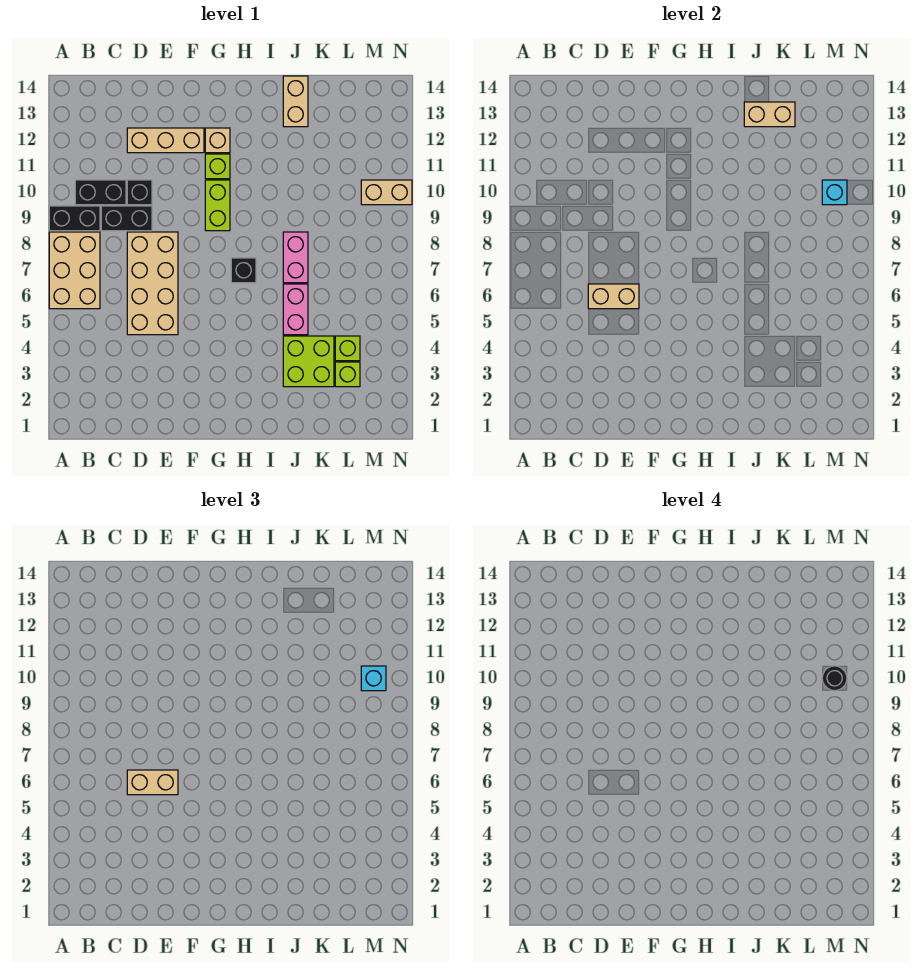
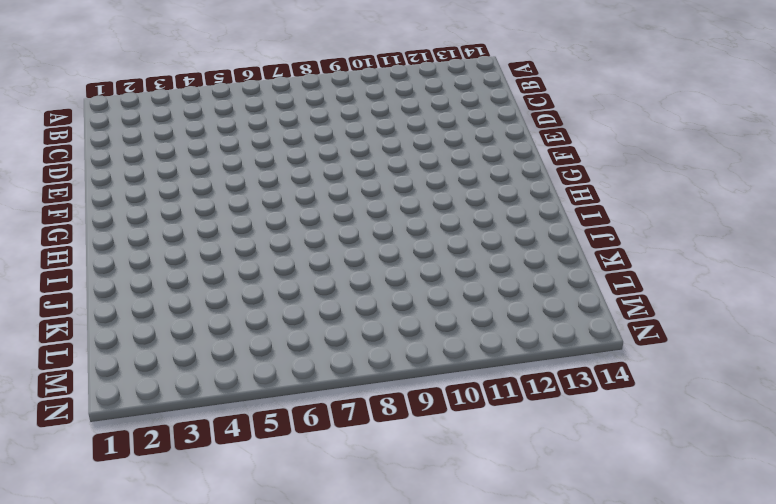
none -> tan brick A6:B8 level 1
none -> black brick A9:B9 level 1
none -> black brick B10:C10 level 1

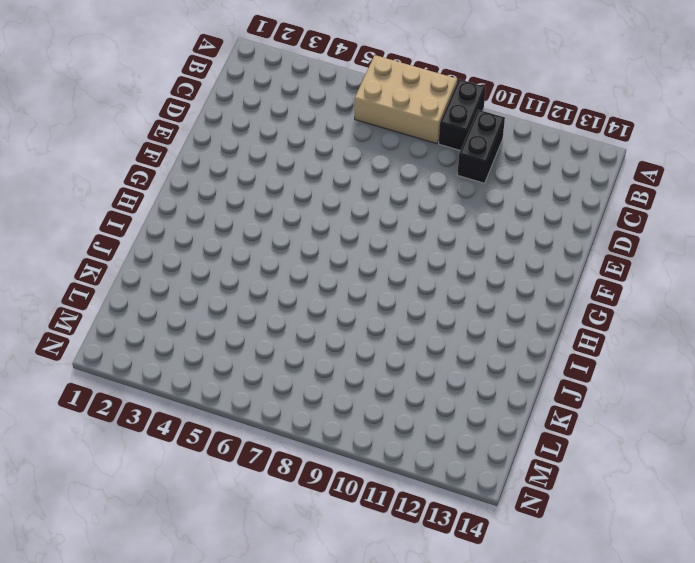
none -> black brick C9:D9 level 1
none -> tan brick D5:E8 level 1
none -> black brick D10 level 1

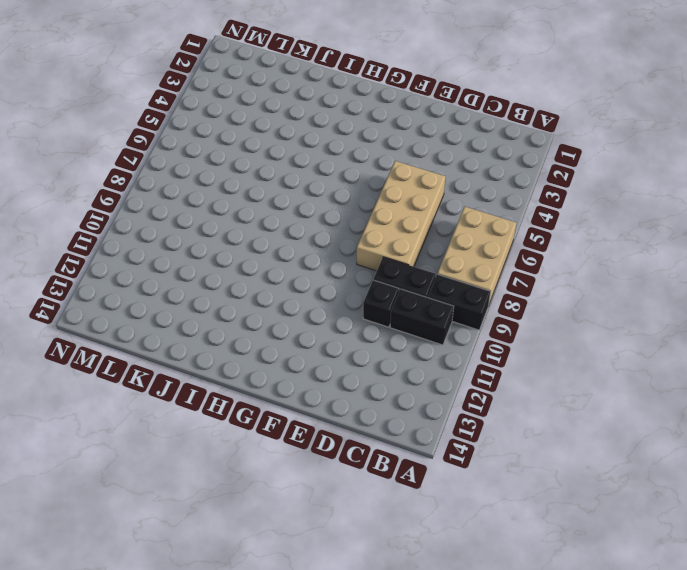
none -> tan brick D12:F12 level 1
none -> lime brick G9:G10 level 1
none -> lime brick G11 level 1

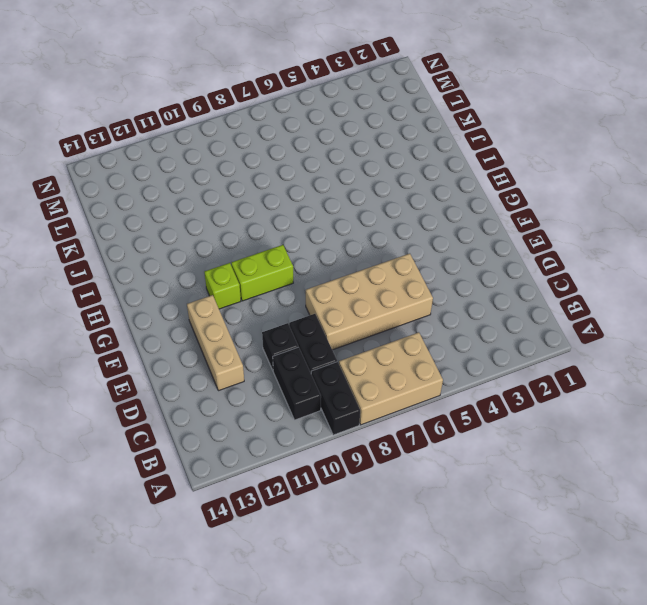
none -> tan brick G12 level 1
none -> black brick H7 level 1
none -> lime brick J3:K4 level 1

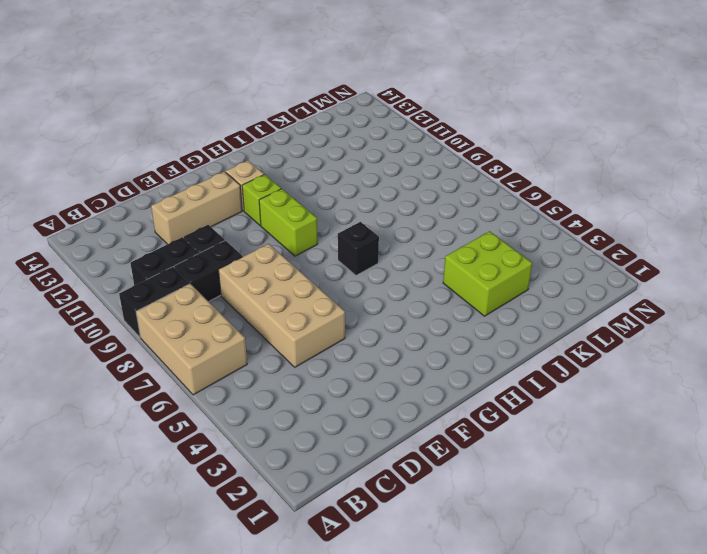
none -> pink brick J5:J6 level 1
none -> pink brick J7:J8 level 1
none -> tan brick J13:J14 level 1

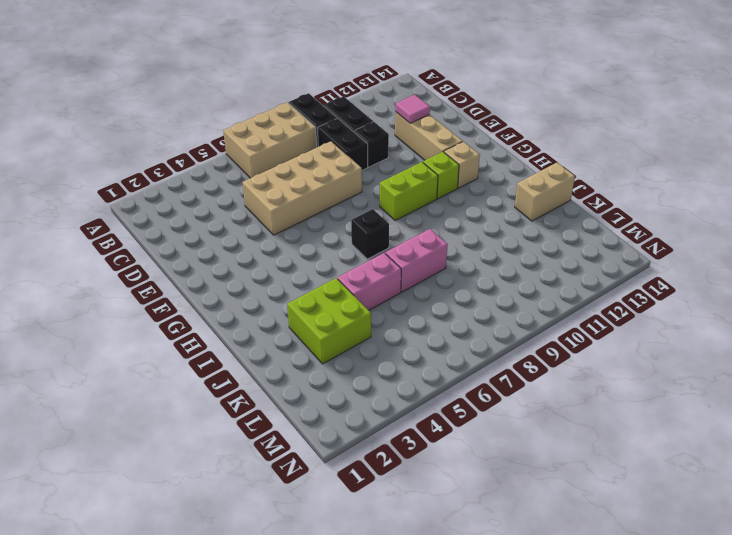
pink tile D12 level 2 -> none
none -> lime brick L3 level 1
none -> lime brick L4 level 1
none -> tan brick M10:N10 level 1

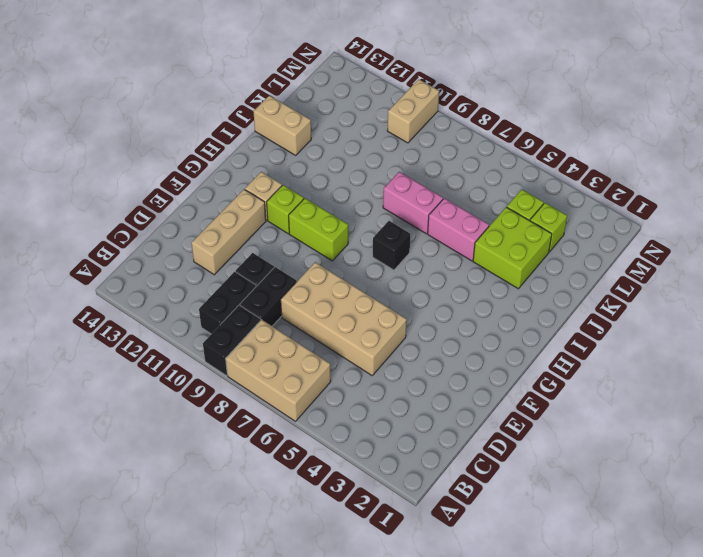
none -> tan brick D6:E6 level 2
none -> tan brick J13:K13 level 2
none -> cyan brick M10 level 2

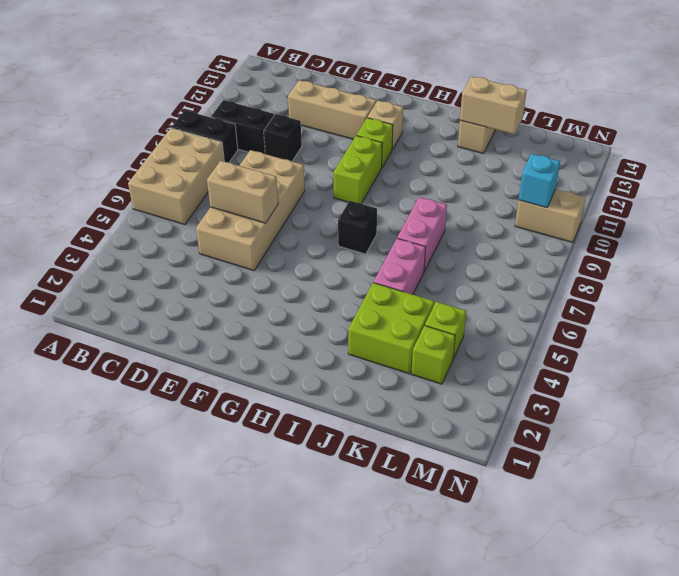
none -> black brick C9:D9 level 1
none -> tan brick D6:E6 level 3
none -> cyan brick M10 level 3

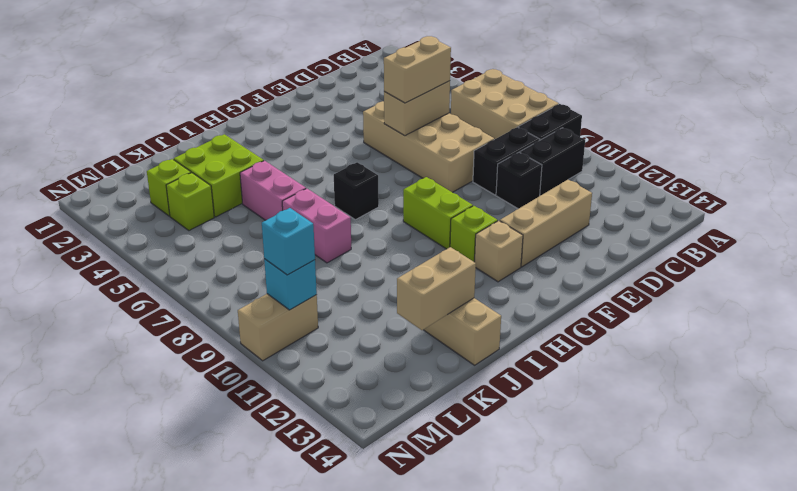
none -> black round brick M10 level 4

